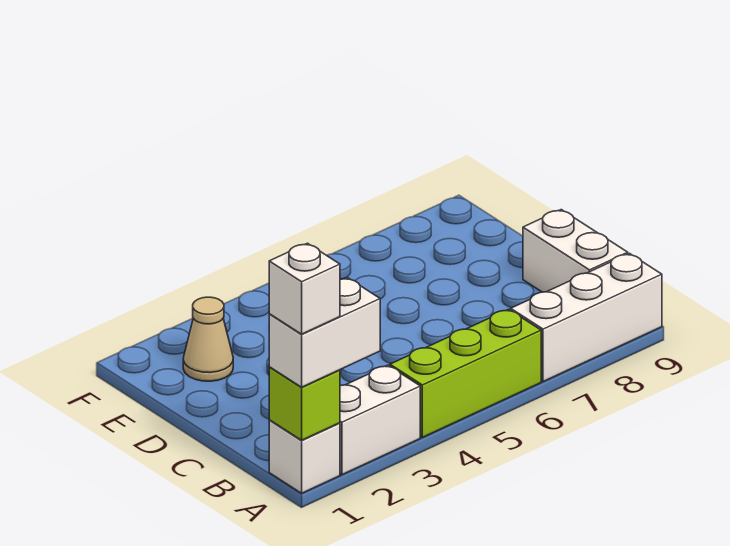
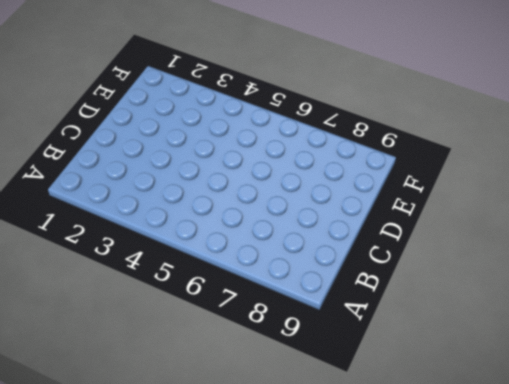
none -> white brick A1 level 1
none -> white brick A2:A3 level 1

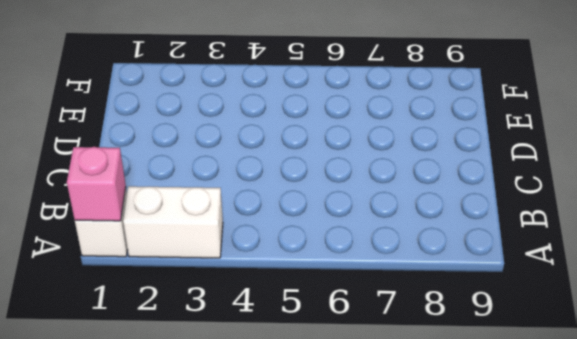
pink brick A1 level 2 -> lime brick A1 level 2
none -> lime brick A4:A6 level 1
none -> white brick A7:A9 level 1

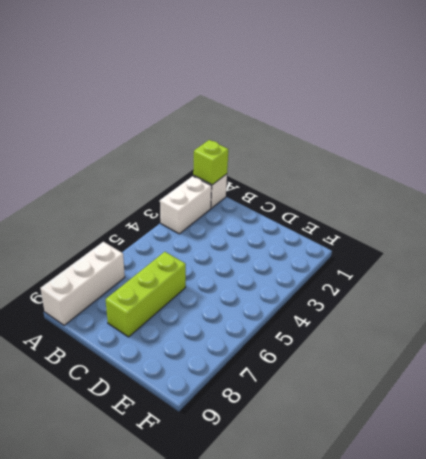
lime brick C6:C8 level 1 -> lime brick A4:A6 level 1
none -> white brick B9:C9 level 1
none -> tan cone E2 level 1

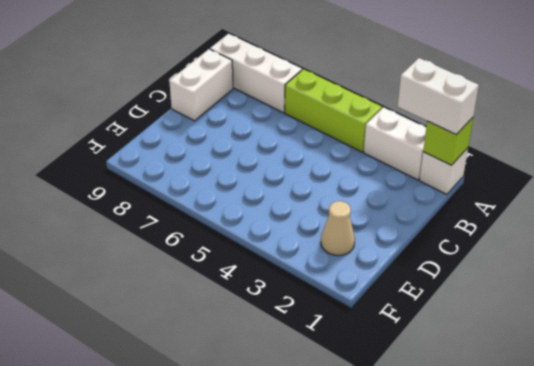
none -> white brick A1 level 4

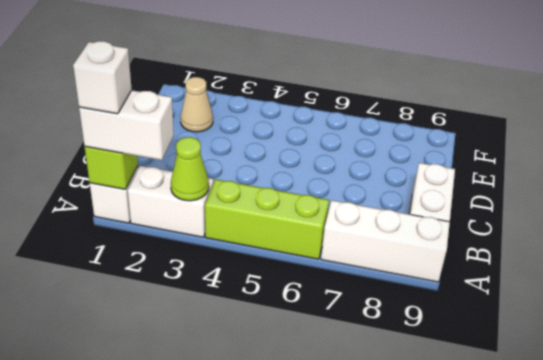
lime cone A3 level 2 -> none

